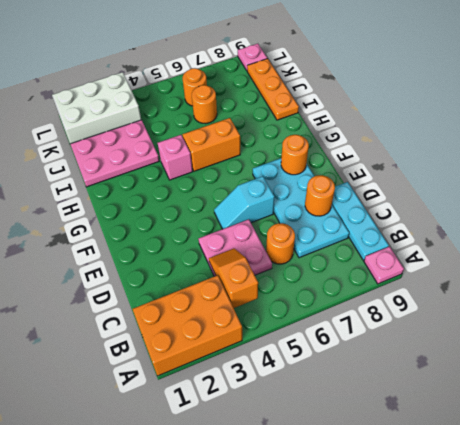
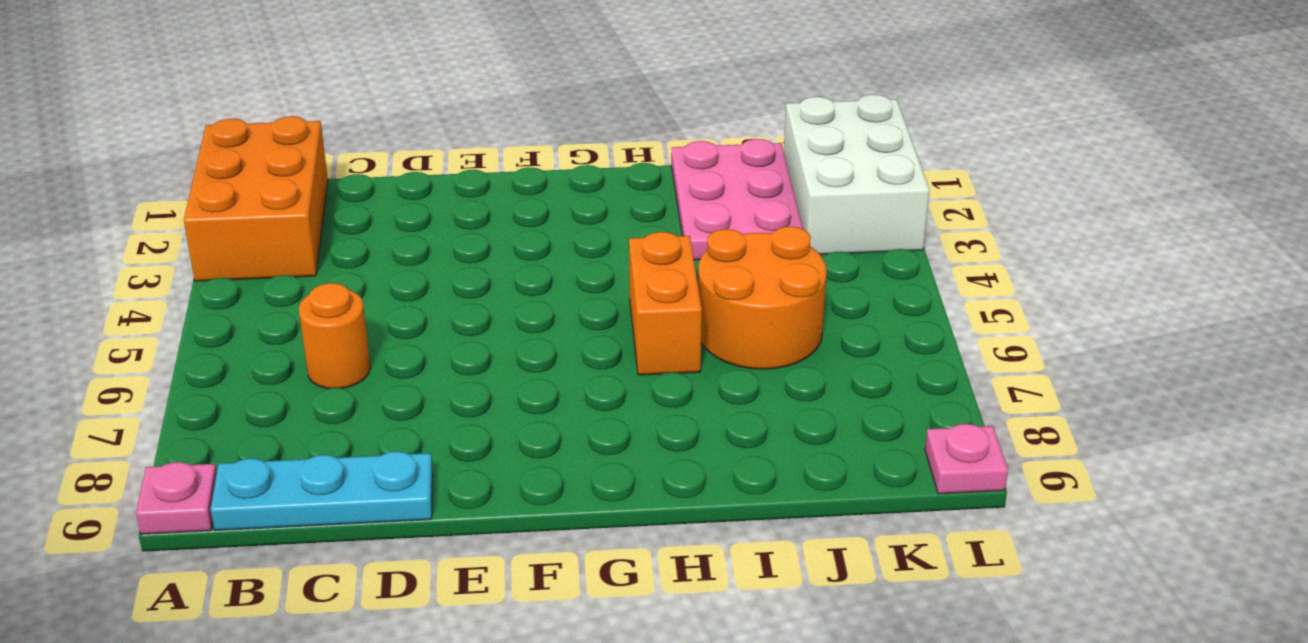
orange round brick I5:J6 level 1 -> orange round brick J6 level 1
none -> pink plate C4:D5 level 1
none -> cyan plate C7:F8 level 1
none -> cyan slope E5:E6 level 1 top 6

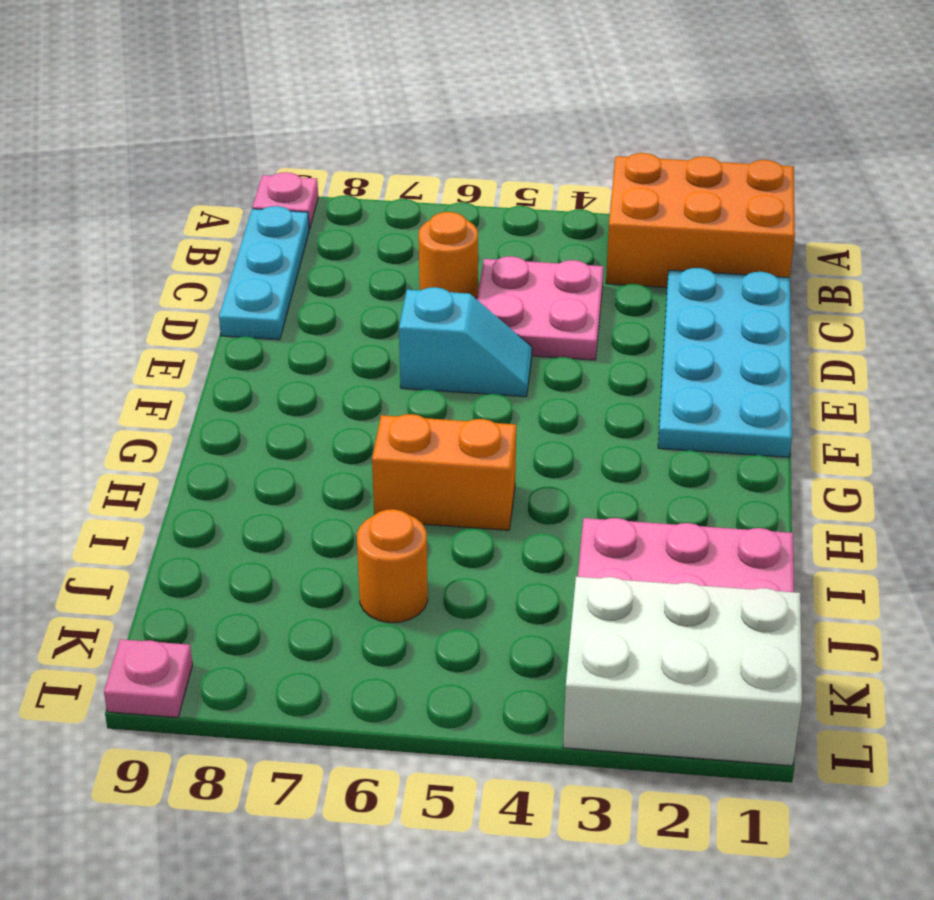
cyan plate C1:F2 level 1 -> cyan plate C7:F8 level 1
none -> pink brick H4 level 1
none -> orange plate I9:K9 level 1
none -> orange round brick K6 level 1

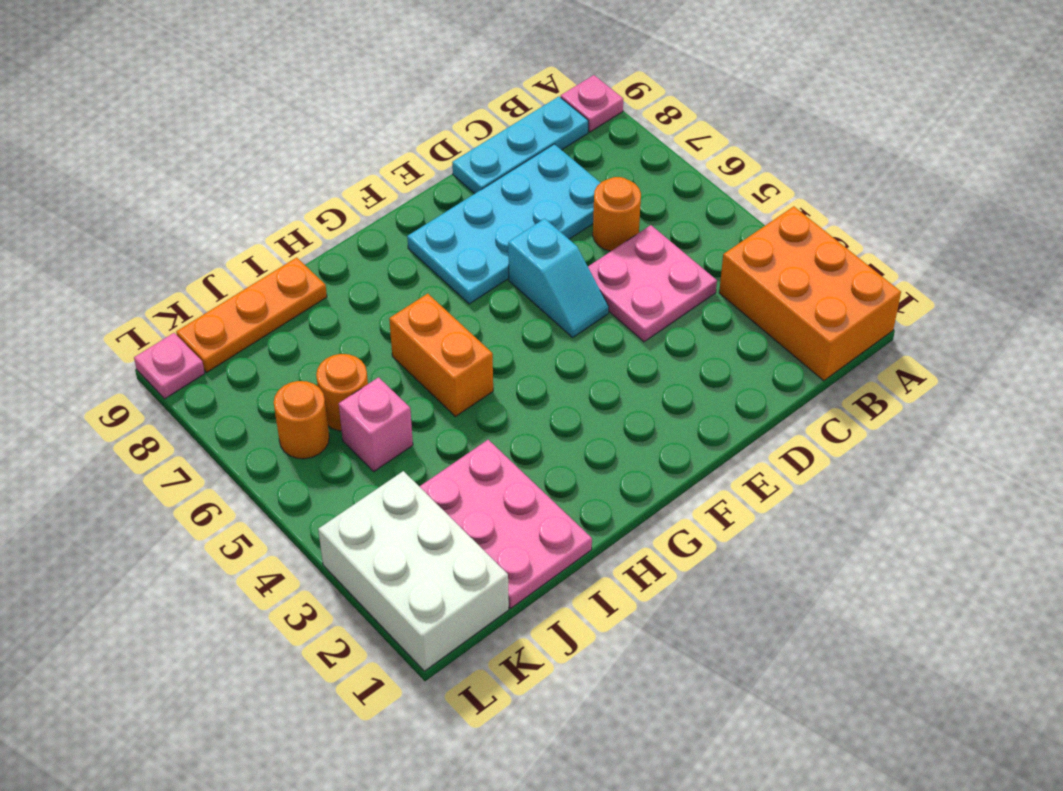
pink brick J5 level 1 -> pink brick H4 level 1
none -> orange slope B4:C4 level 2 top B
none -> orange round brick D8 level 2
none -> orange round brick F8 level 2

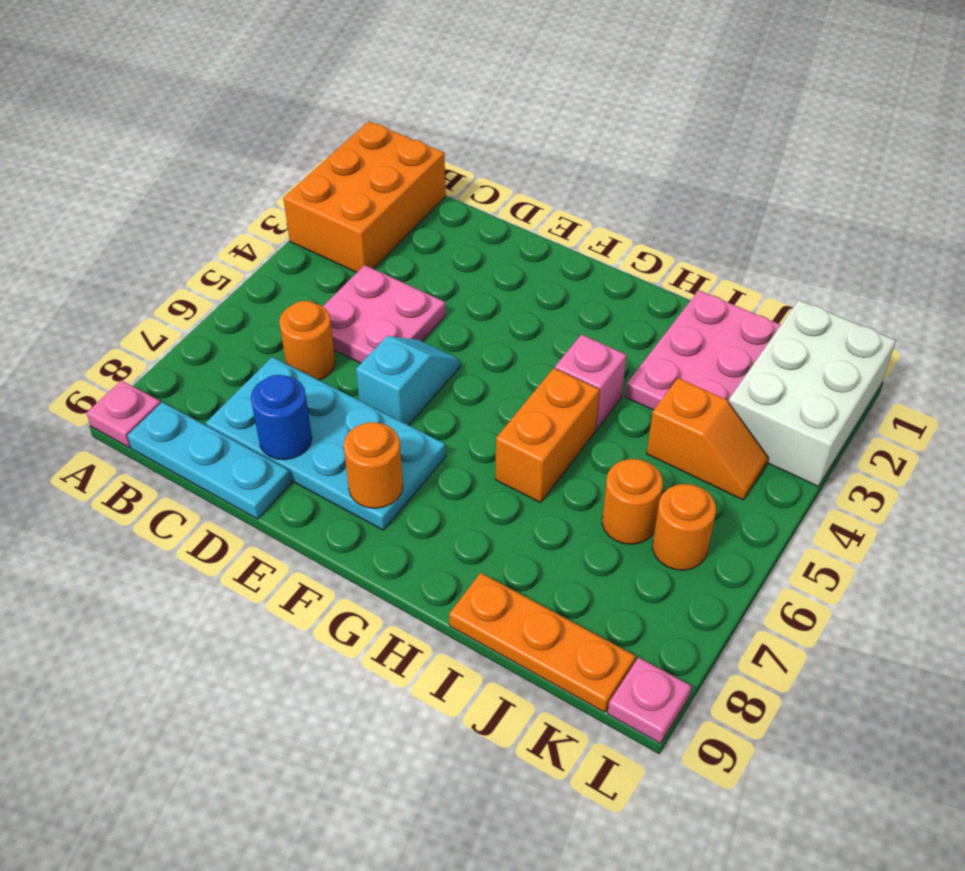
blue round brick D8 level 2 -> orange round brick D8 level 2
orange slope J4:K4 level 1 top J -> orange slope B4:C4 level 2 top B

